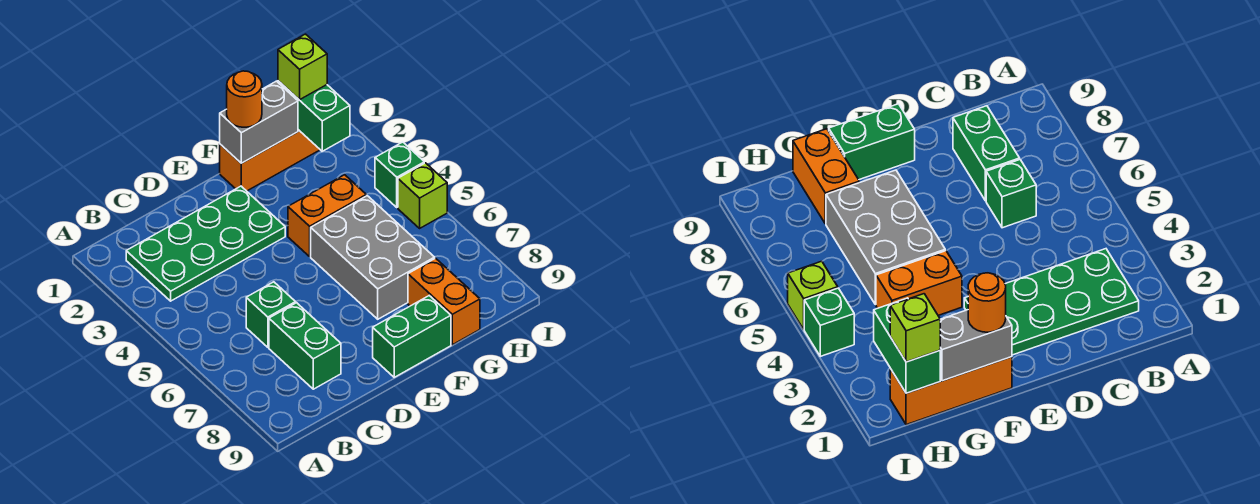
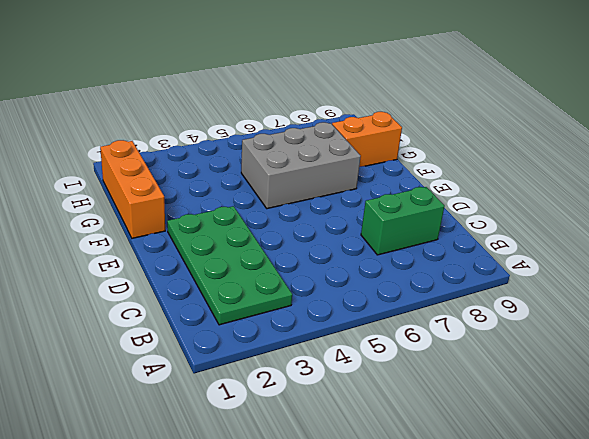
none -> green brick C6 level 1
none -> green brick E9:F9 level 1
none -> orange brick F4:G4 level 1

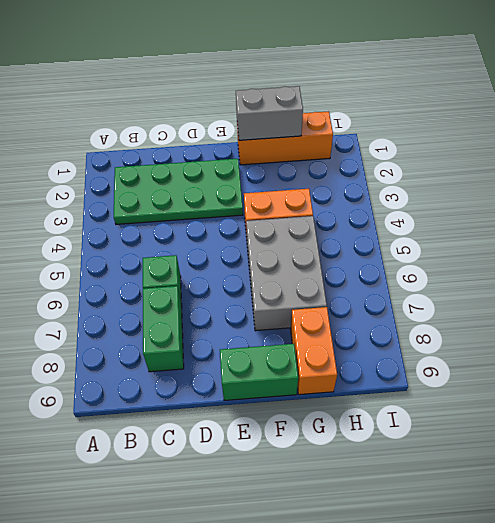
none -> green brick I4 level 1
none -> lime brick I5 level 1
none -> green brick H1:H2 level 2

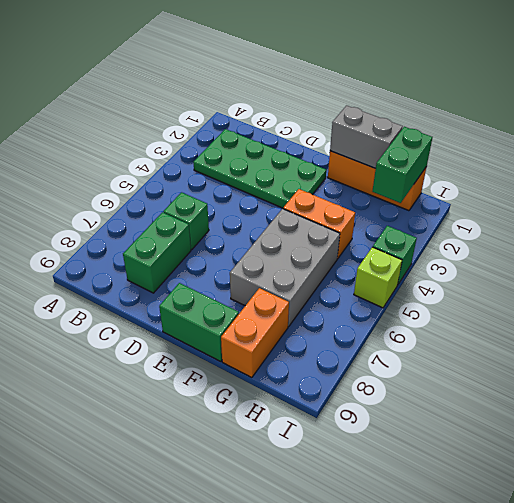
none -> orange round brick F1 level 3
none -> lime brick H1 level 3

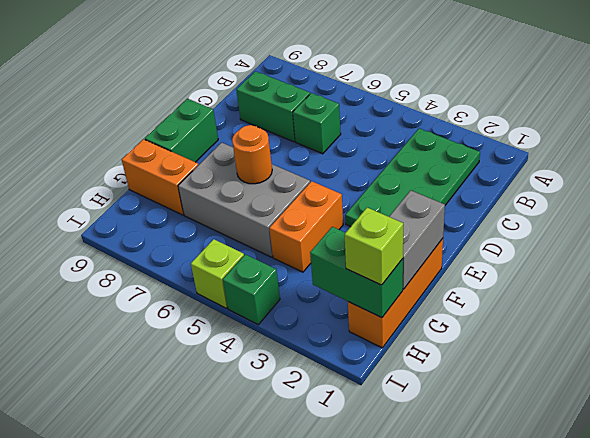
orange round brick F6 level 2 -> orange round brick F1 level 3

